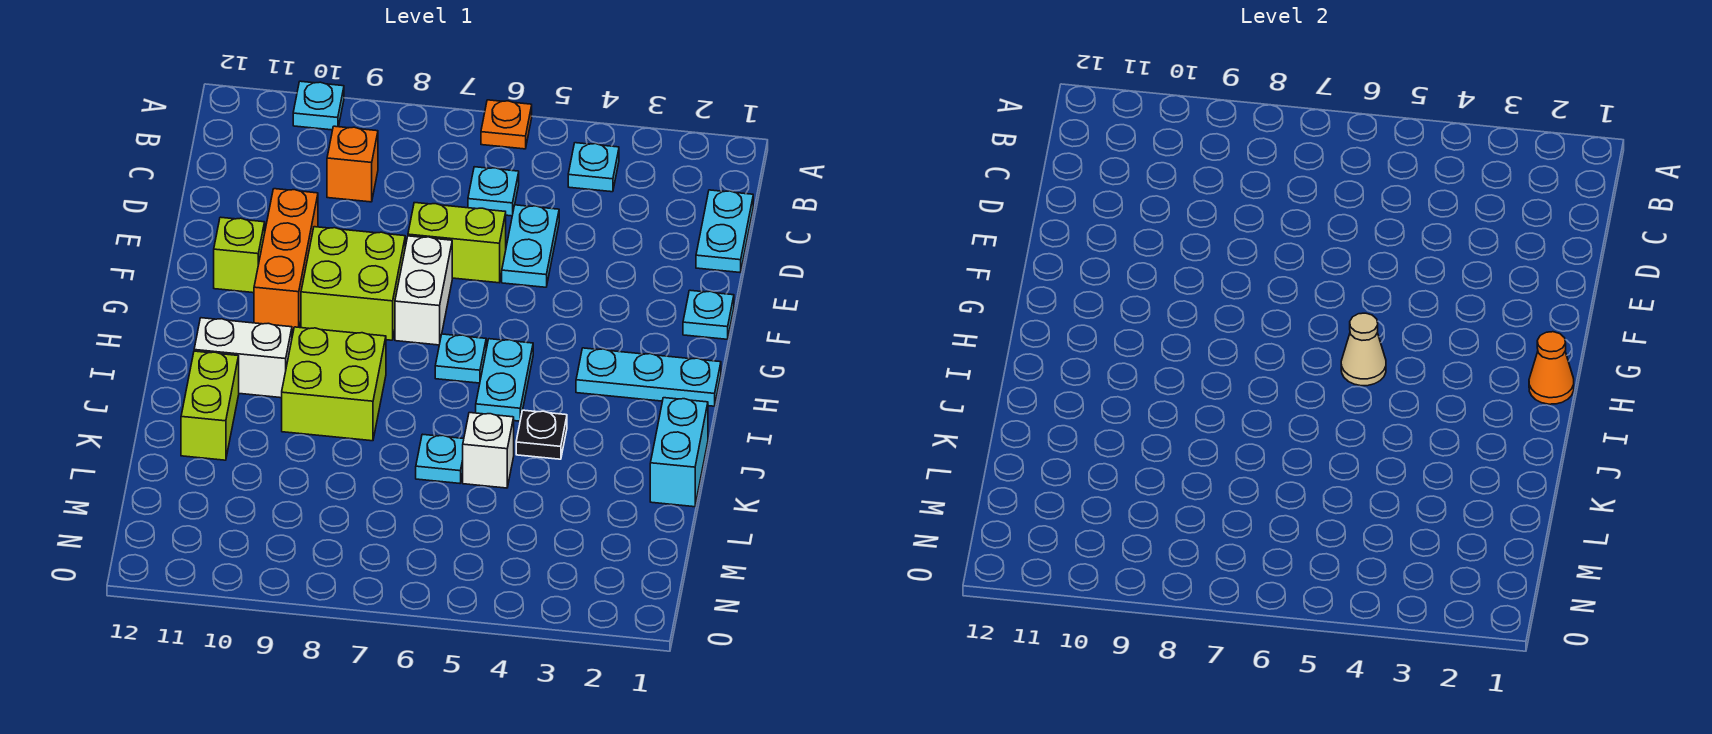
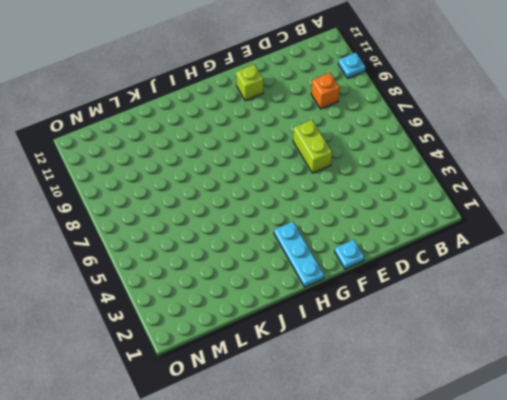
none -> orange plate A6 level 1
none -> cyan plate B4 level 1
none -> cyan plate C1:D1 level 1

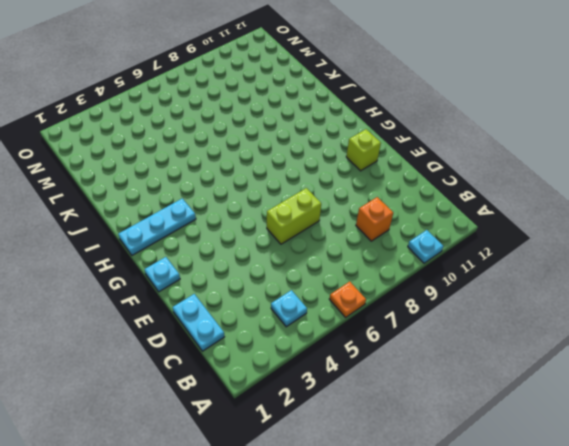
none -> cyan plate C6 level 1
none -> cyan plate D5:E5 level 1
none -> orange brick E10:G10 level 1

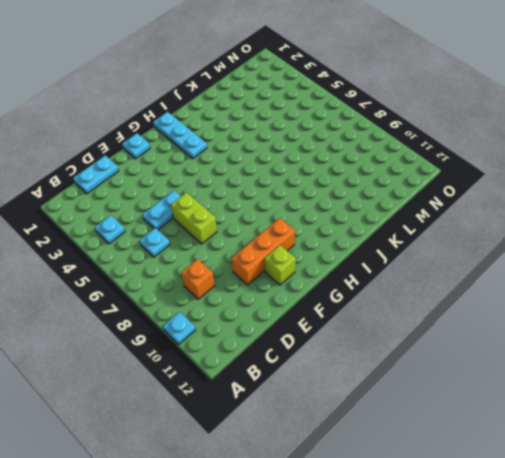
none -> orange plate A6 level 1
none -> white brick F7:G7 level 1
none -> lime brick F8:G9 level 1

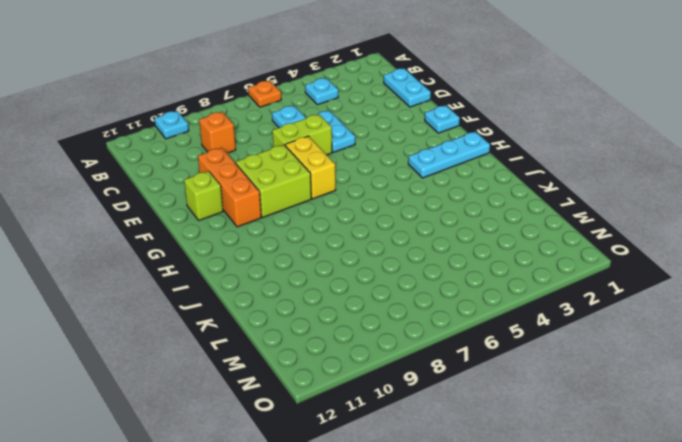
yellow brick F7:G7 level 1 -> white brick F7:G7 level 1
none -> cyan plate H5:I5 level 1
none -> cyan plate H6 level 1
none -> lime brick I8:J9 level 1

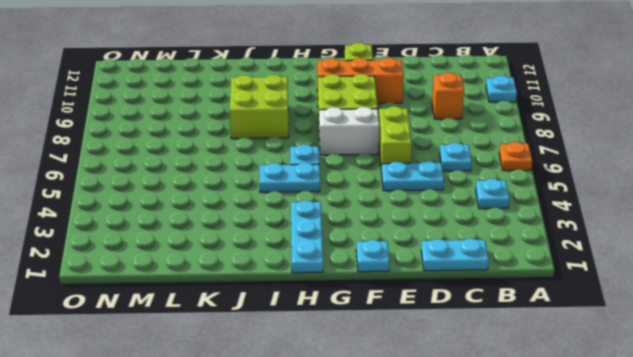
none -> white brick I10:I11 level 1
none -> cyan brick J1:K1 level 1
none -> black plate J4 level 1

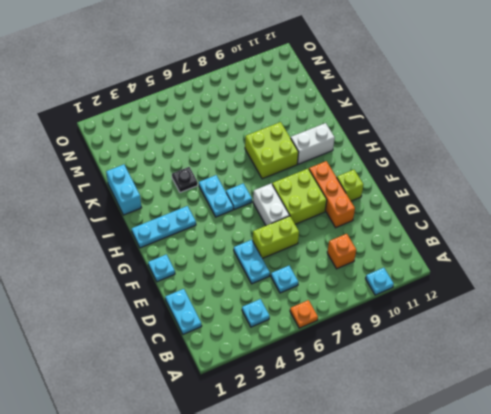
none -> lime brick J11:K11 level 1
none -> white brick K5 level 1
none -> cyan plate K6 level 1

